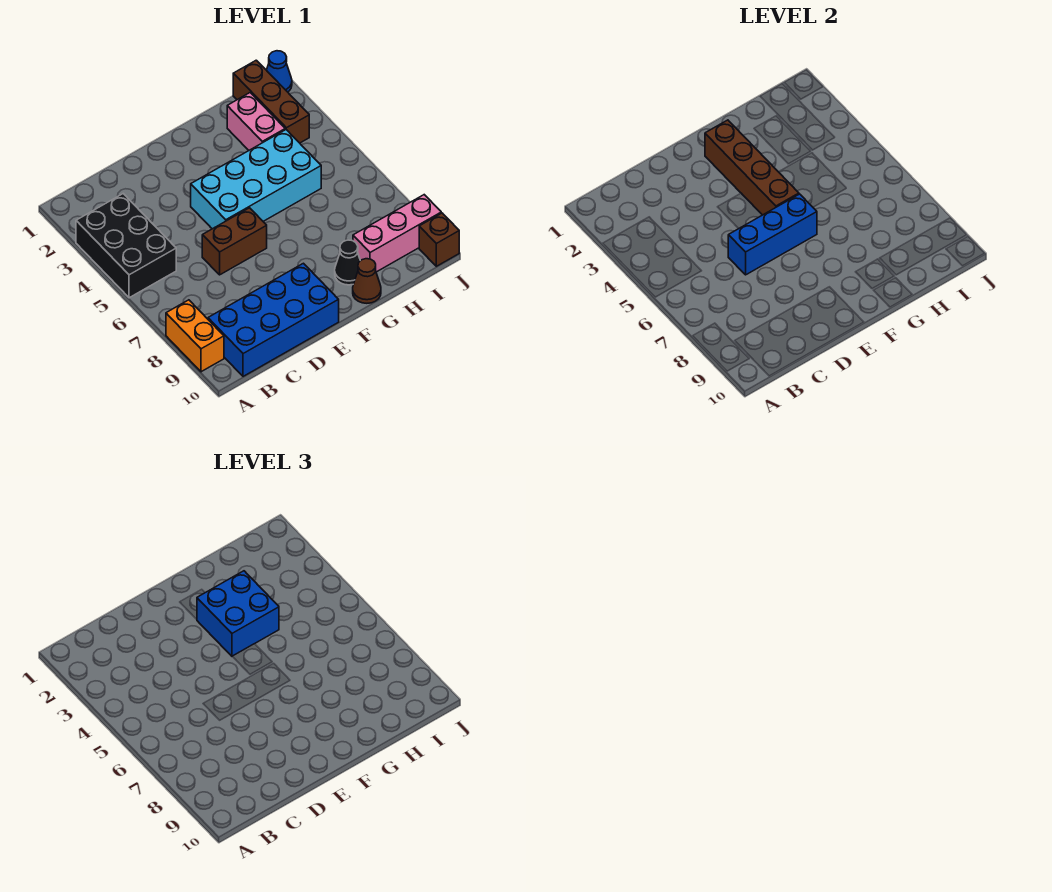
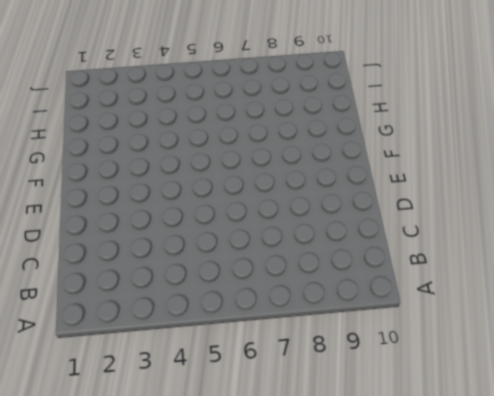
none -> black brick A3:B5 level 1
none -> orange brick A8:A9 level 1
none -> blue brick B9:E10 level 1

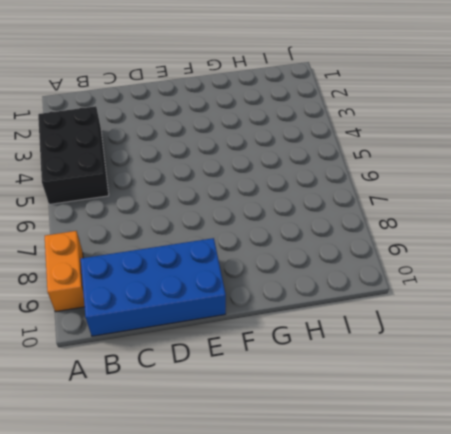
none -> brown brick D6:E6 level 1
none -> cyan brick E4:H5 level 1
none -> black cone G9 level 1

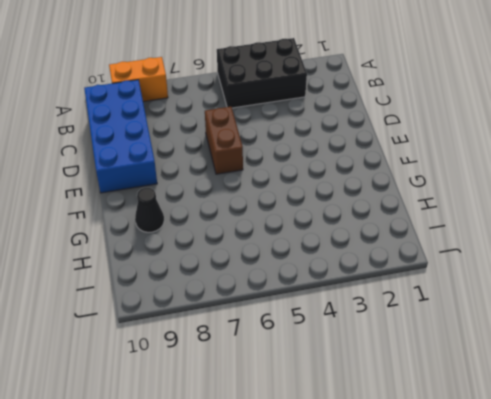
none -> cyan brick E4:H5 level 1
none -> brown cone G10 level 1
none -> pink brick H2:H3 level 1

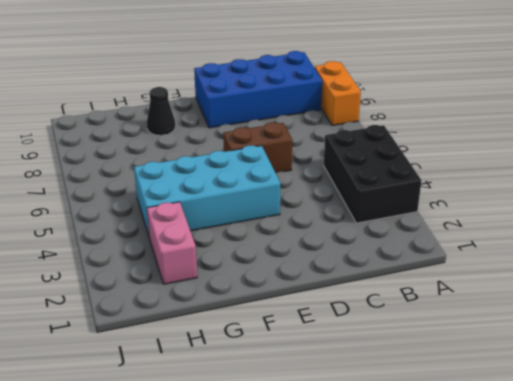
none -> brown cone G10 level 1
none -> pink brick H9:J9 level 1
none -> brown brick I1:I3 level 1

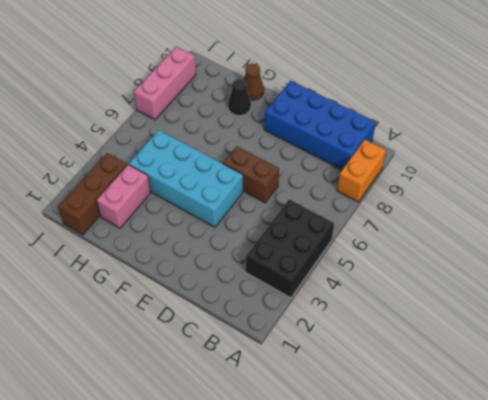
pink brick J7:J9 level 1 -> pink brick H9:J9 level 1
none -> blue cone J1 level 1
none -> brown brick J10 level 1
none -> blue brick D6:F6 level 2

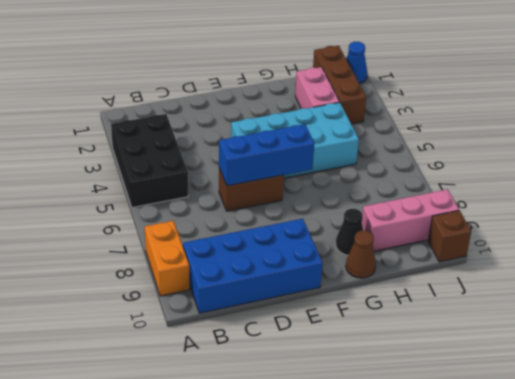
none -> brown brick F2:F5 level 2
none -> blue brick F3:G4 level 3

